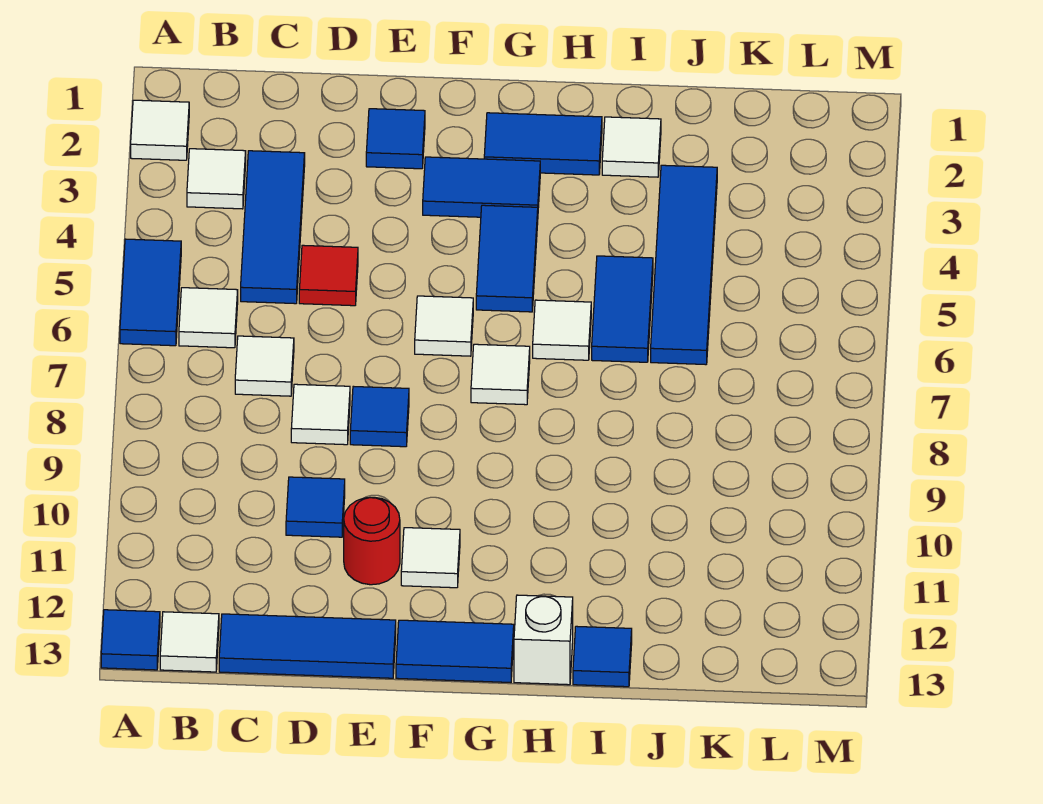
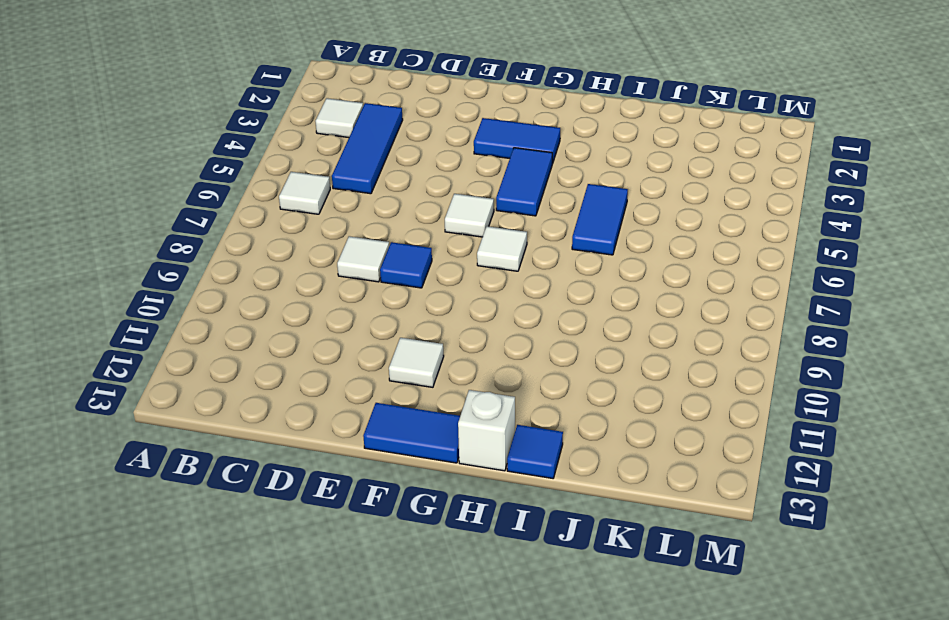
none -> white tile A2 level 1
none -> blue tile A5:A6 level 1
none -> blue tile A13 level 1

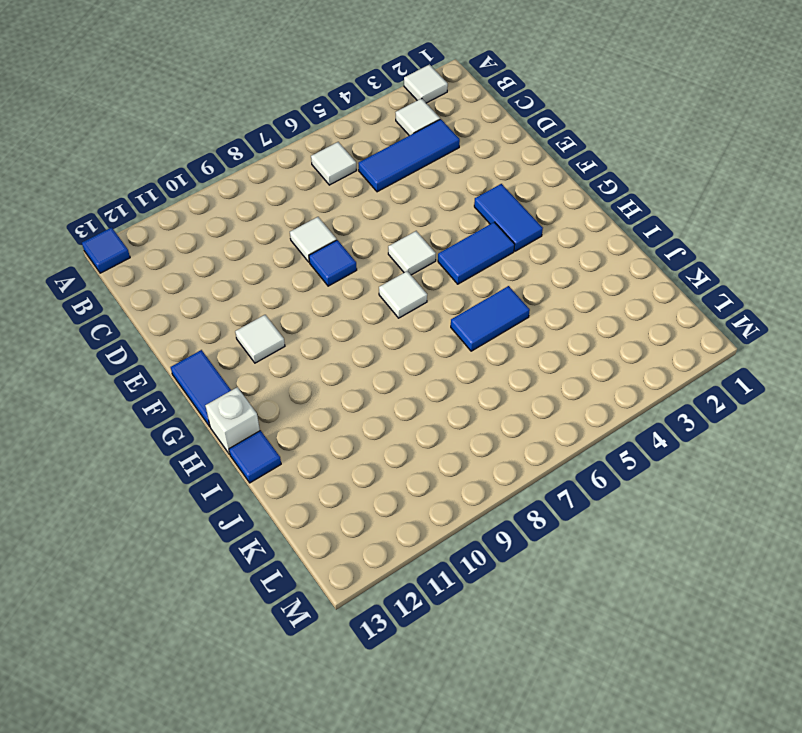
none -> blue tile A5:A6 level 1
none -> white tile B13 level 1
none -> white tile C7 level 1

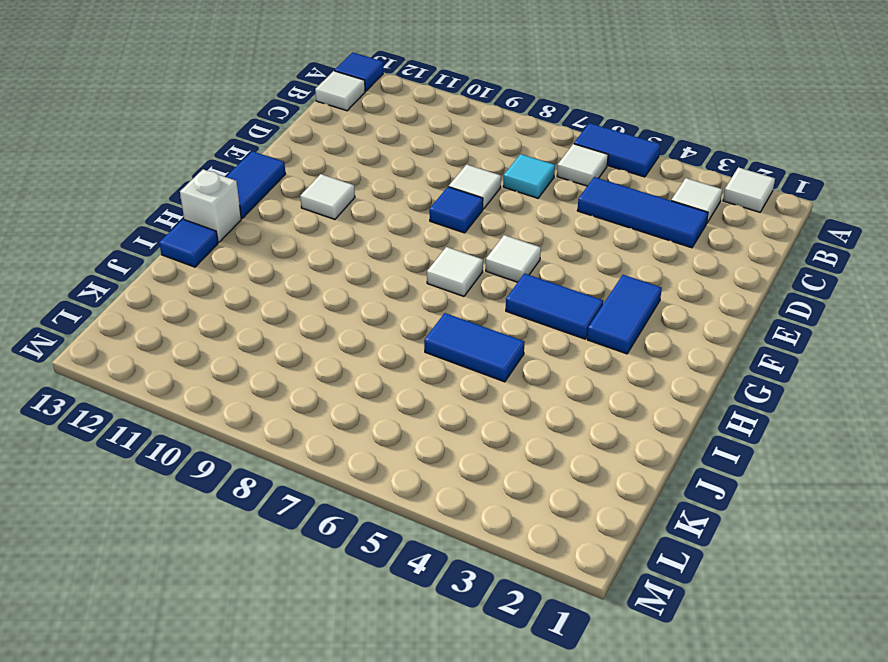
cyan tile C7 level 1 -> white tile C7 level 1
none -> blue tile C13:E13 level 1
none -> red tile D5 level 1
none -> blue tile D10 level 1

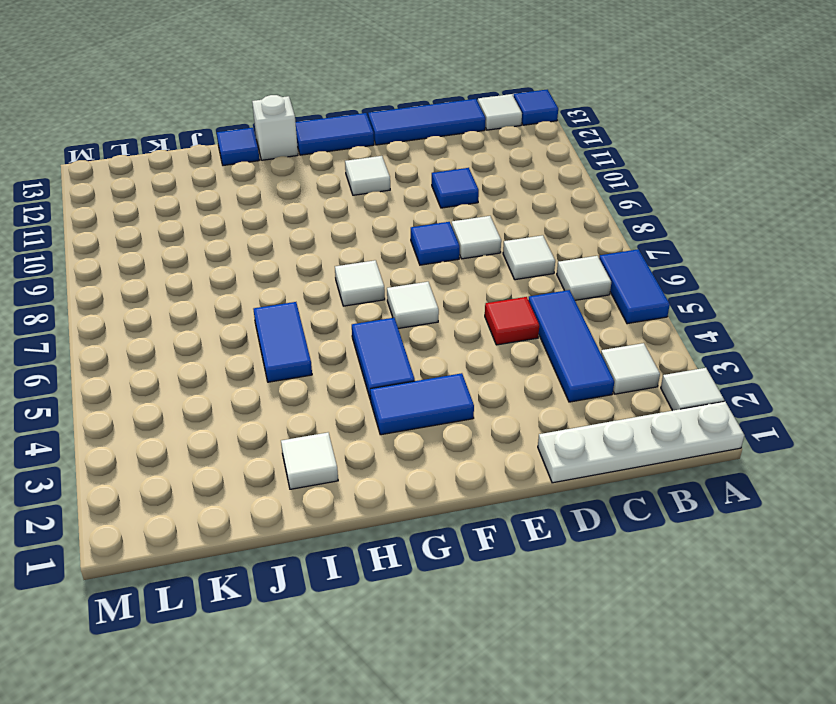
white plate A1:D1 level 1 -> none
none -> blue tile E2 level 1
none -> red round brick E11 level 1
none -> blue tile G2:H2 level 1

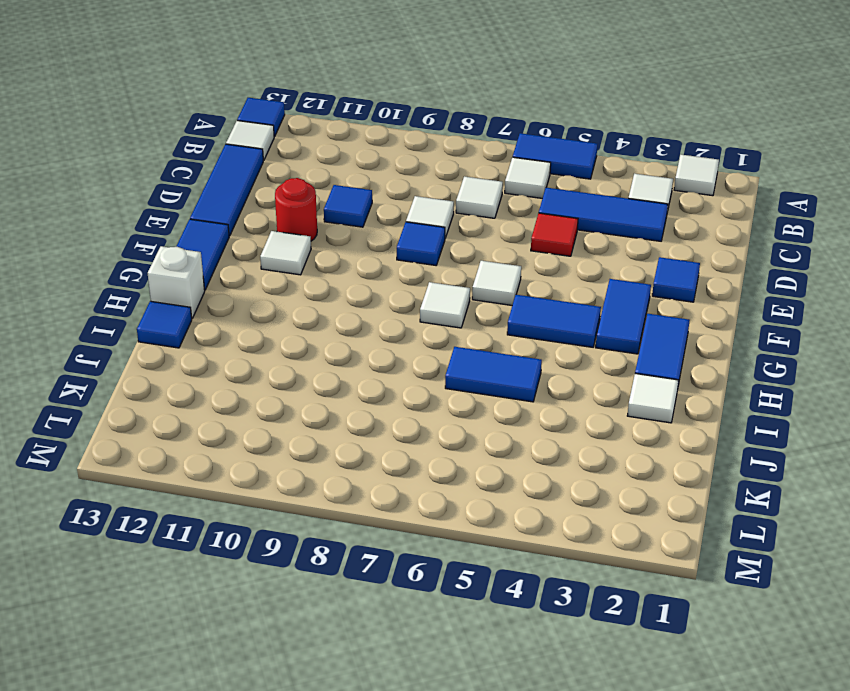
none -> white tile H6 level 1
none -> blue tile J3:J6 level 1

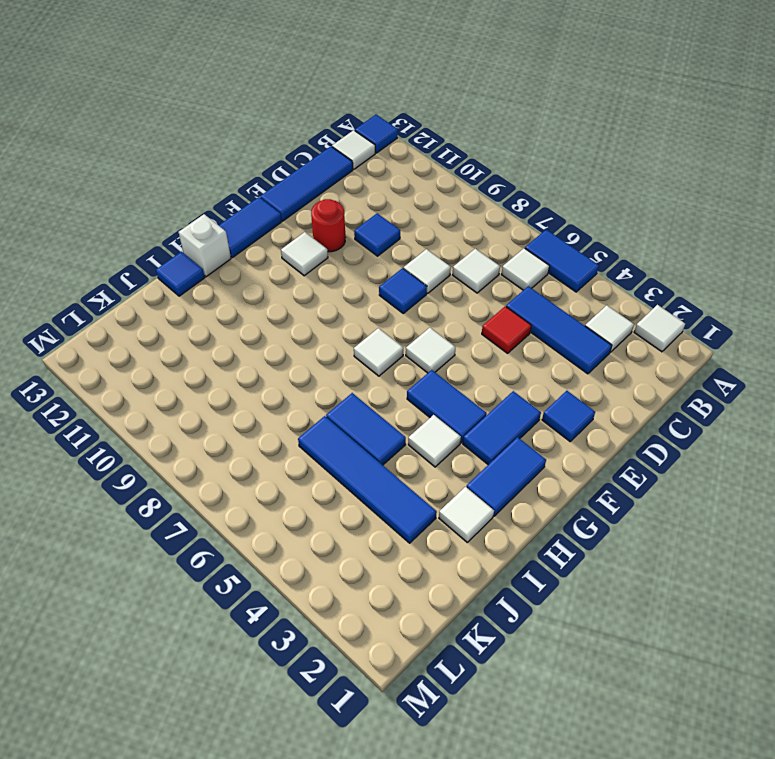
white tile H4 level 1 -> white tile H6 level 1

